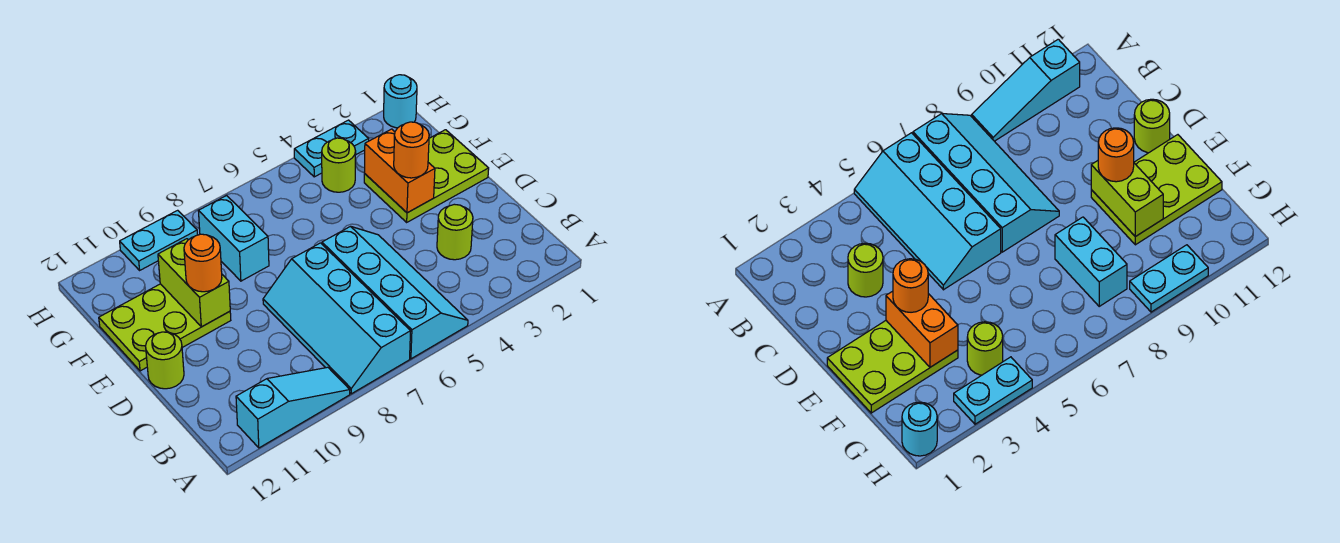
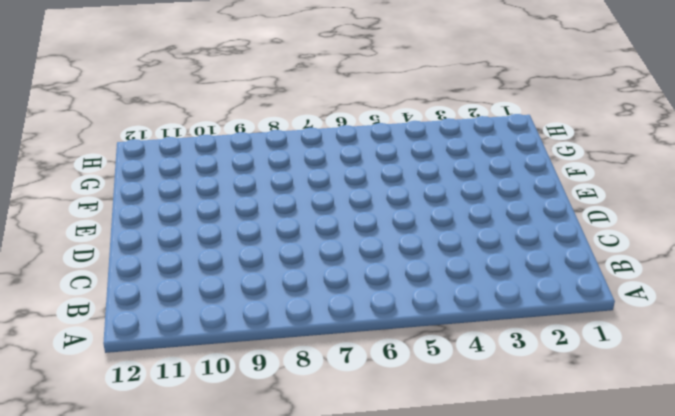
none -> cyan slope A5:D6 level 1 top 6
none -> cyan slope A7:D8 level 1 top 7
none -> cyan slope A9:A11 level 1 top 11

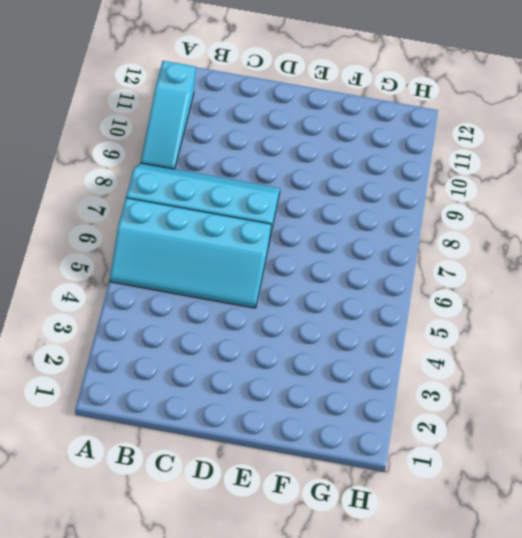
none -> lime round brick C3 level 1
none -> lime round brick D12 level 1
none -> lime plate E1:F3 level 1

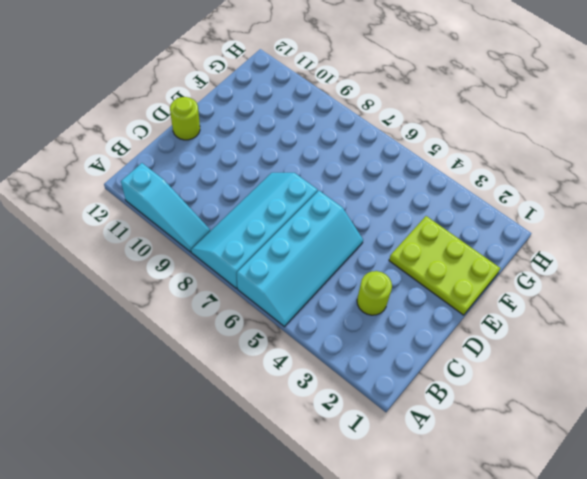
none -> lime plate E10:F12 level 1
none -> cyan brick F8:G8 level 1
none -> lime round brick G4 level 1

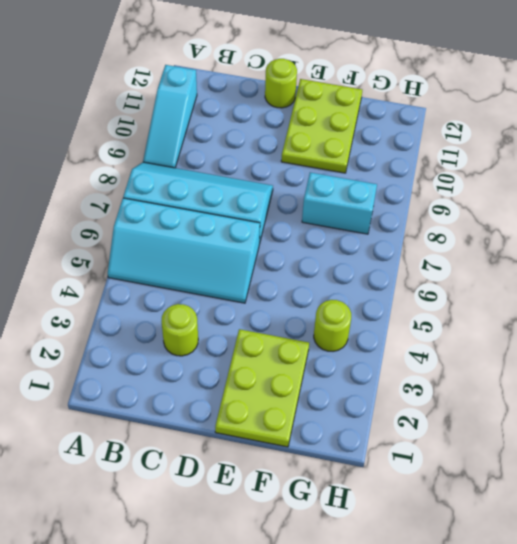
none -> cyan round brick H1 level 1
none -> cyan plate H3:H4 level 1
none -> cyan plate H9:H10 level 1

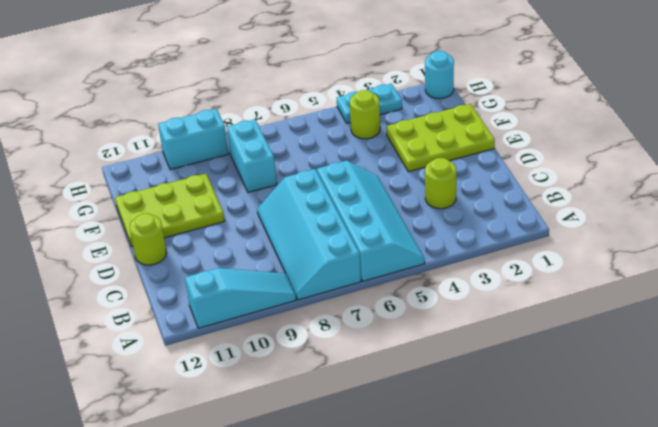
cyan brick H9:H10 level 1 -> cyan plate H9:H10 level 1
none -> orange brick E3:F3 level 2
none -> lime brick E10:F10 level 2
none -> orange round brick E3 level 3

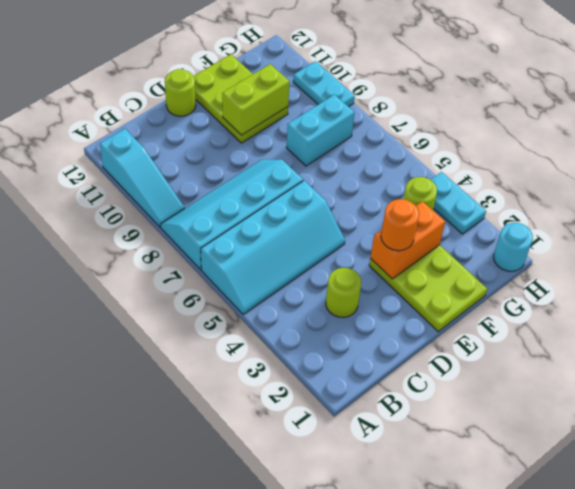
none -> orange round brick E10 level 3

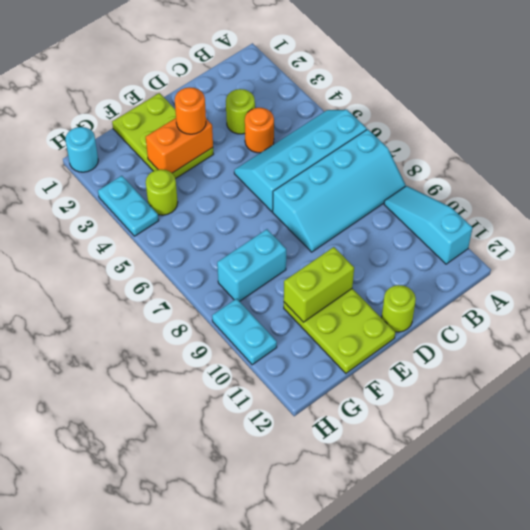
orange round brick C4 level 1 -> orange round brick E10 level 3

